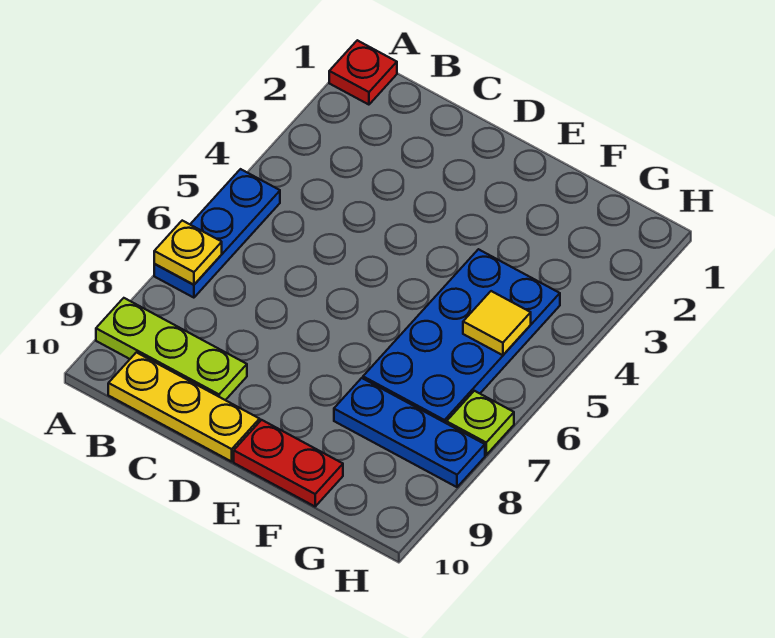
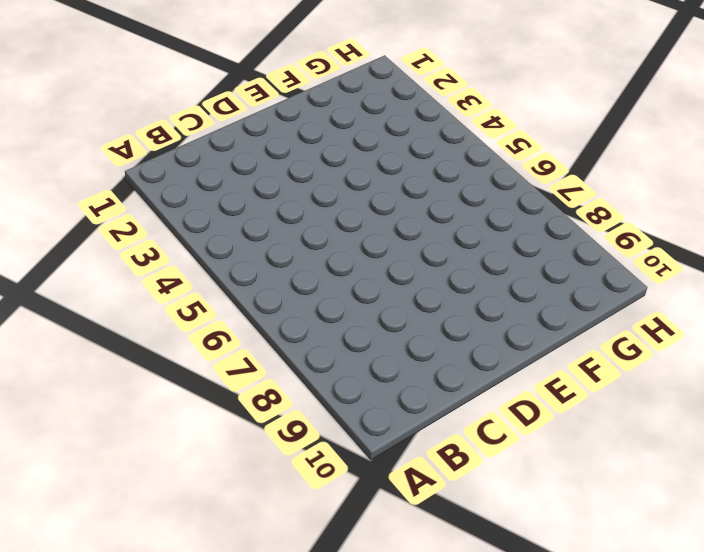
none -> red plate A1 level 1
none -> blue plate A5:A7 level 1

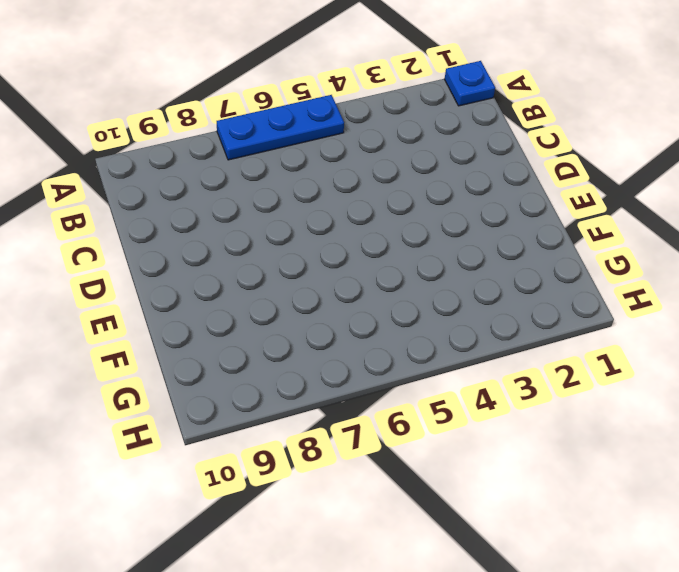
blue plate A1 level 1 -> red plate A1 level 1
none -> lime plate A9:C9 level 1
none -> yellow plate B10:D10 level 1

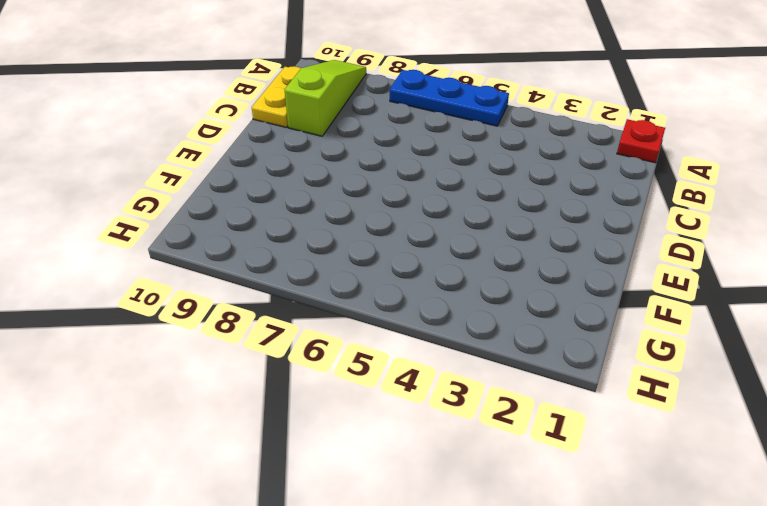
lime slope A9:C9 level 1 top C -> lime plate A9:C9 level 1
yellow plate B10:C10 level 1 -> yellow plate B10:D10 level 1
none -> red plate E10:F10 level 1
none -> blue plate F4:G7 level 1

